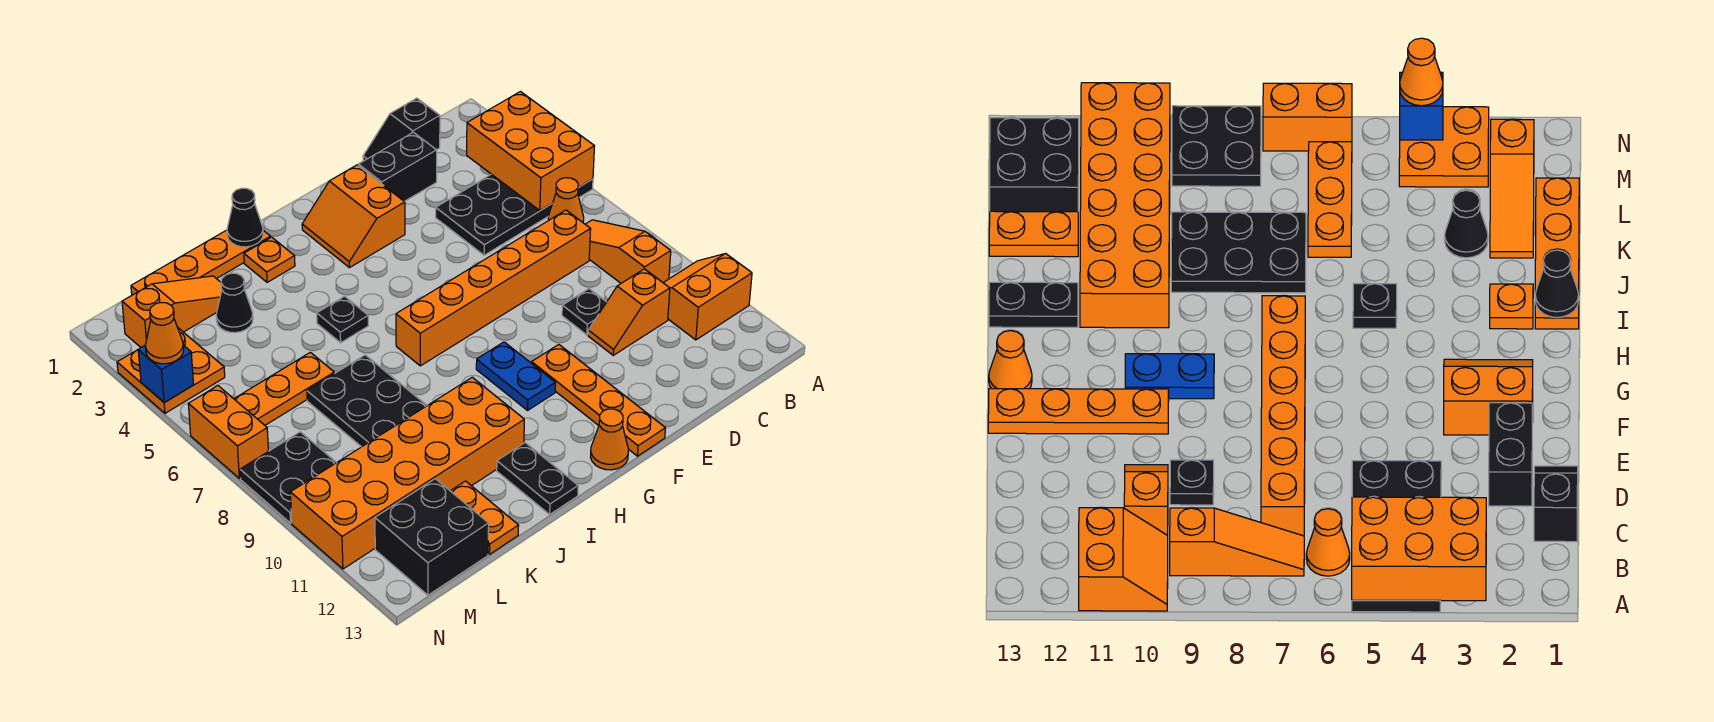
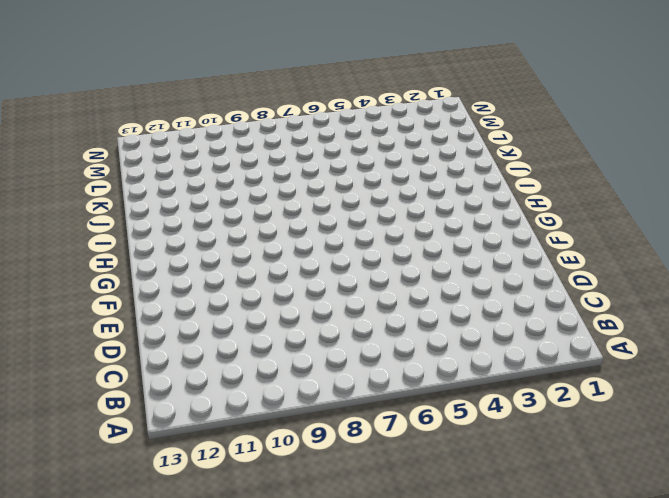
none -> black plate A4:D5 level 1
none -> orange slope A10:B11 level 1 top 11
none -> orange cone B6 level 1
none -> orange slope B7:B9 level 1 top 9

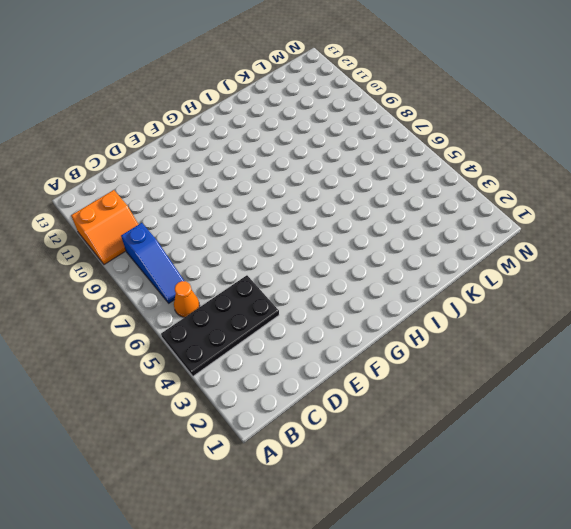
blue slope B7:B9 level 1 top 9 -> orange slope B7:B9 level 1 top 9
none -> black slope C1:D1 level 1 top C
none -> orange brick C7:H7 level 1
none -> orange slope C10:D10 level 1 top C
none -> black brick D2:E2 level 1

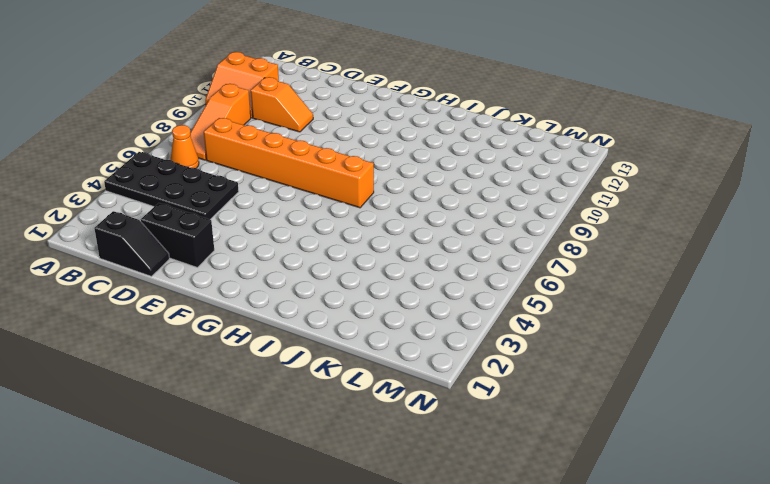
none -> black plate D9 level 1
none -> orange slope F2:G3 level 1 top F
none -> orange plate F10:F13 level 1
none -> blue plate G9:G10 level 1

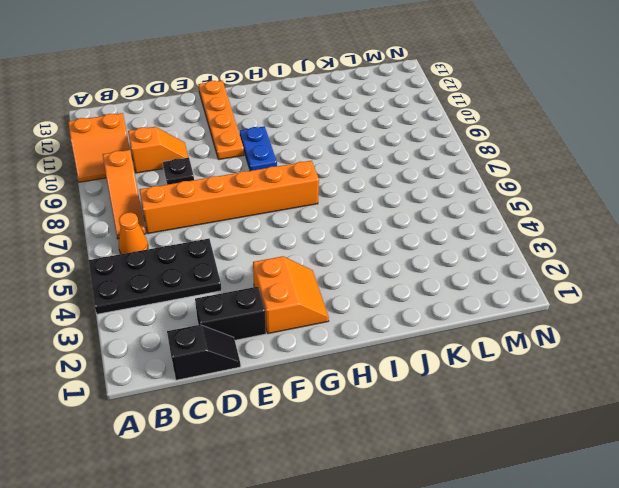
none -> orange cone G13 level 1
none -> orange plate I1:L1 level 1
none -> orange plate I2 level 1
none -> black plate I5 level 1

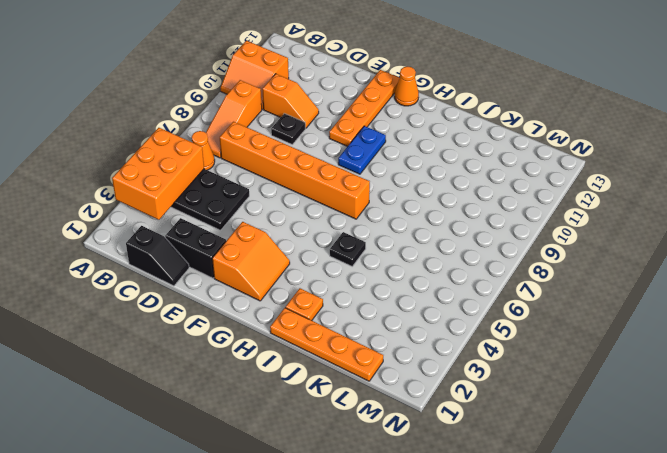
none -> orange brick I10:N11 level 1
none -> black plate I12:I13 level 1
none -> black plate J7:K9 level 1
none -> orange slope K2:M2 level 1 top M

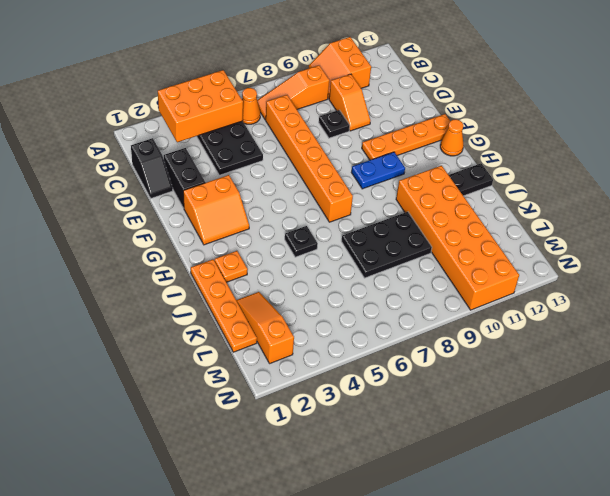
none -> black cone K3 level 1
none -> orange plate K6:M6 level 1
none -> orange plate K12:K13 level 1
none -> black brick L12:M13 level 1

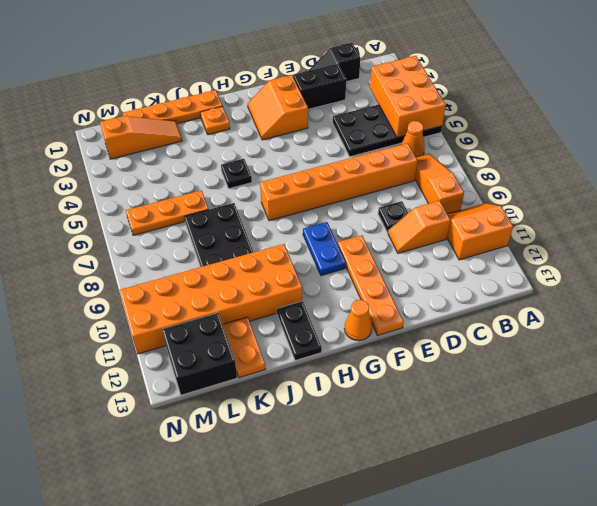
none -> black cone K3 level 1
none -> orange plate M3:N4 level 1
none -> black plate M8:N9 level 1
none -> orange brick N6:N7 level 1

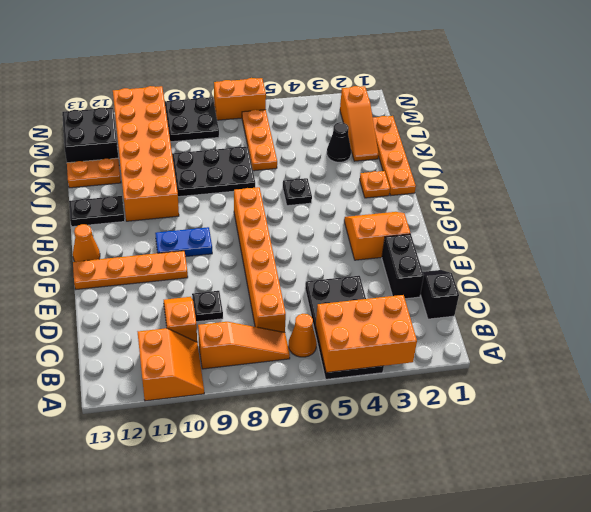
none -> orange plate M3:N4 level 1
none -> black cone I1 level 2
none -> blue brick N4 level 2
none -> orange cone N4 level 3

